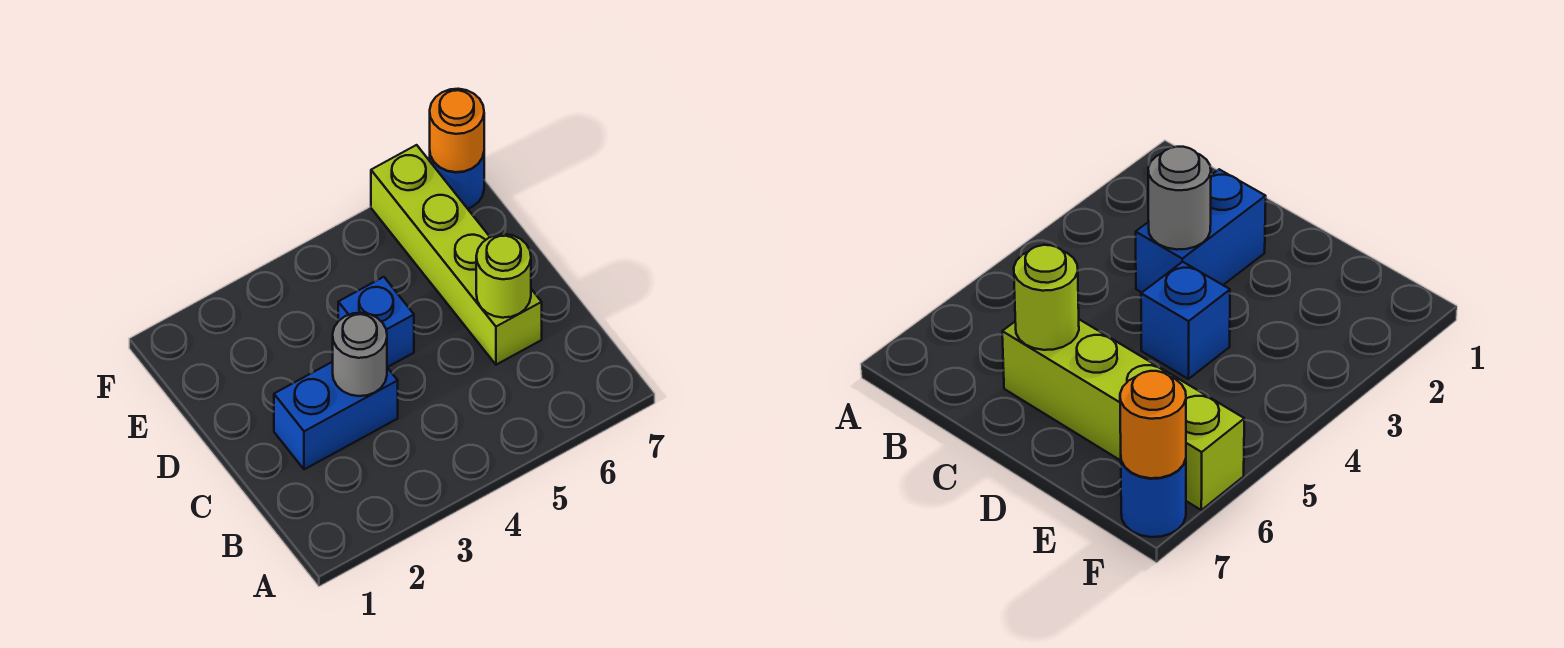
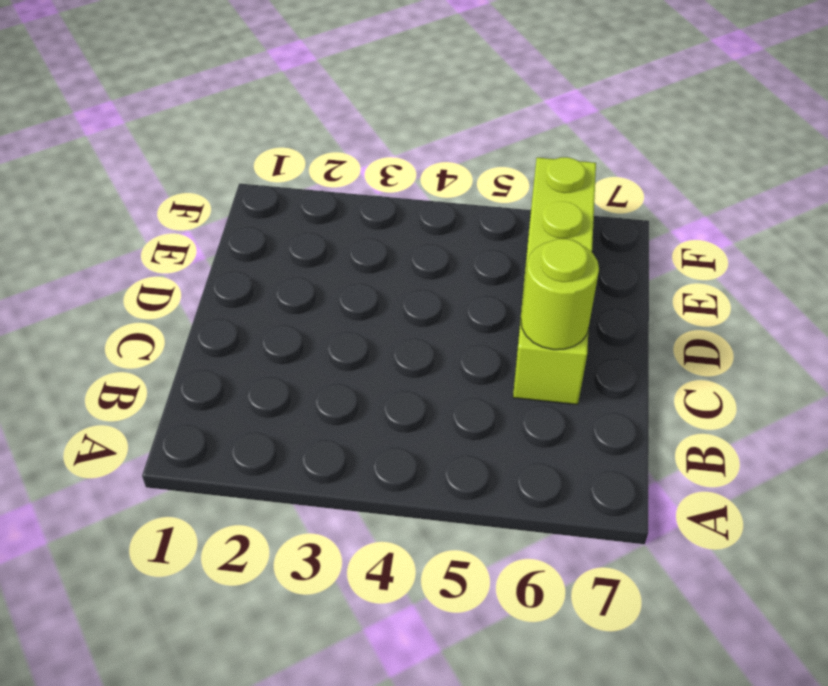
none -> blue brick C2:C3 level 1
none -> blue brick D4 level 1

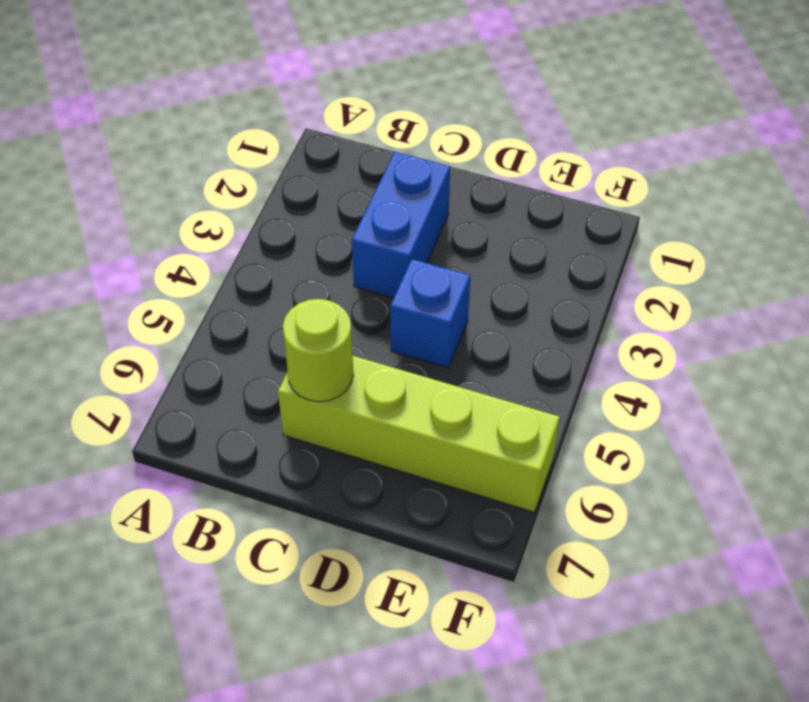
none -> blue round brick F7 level 1
none -> grey round brick C3 level 2

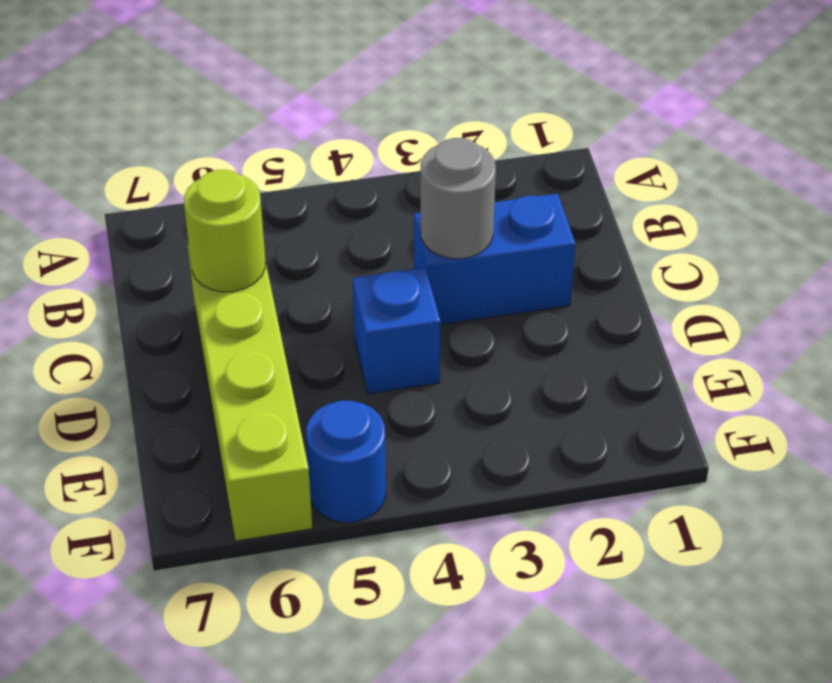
blue round brick F5 level 1 -> blue round brick F7 level 1
none -> orange round brick F7 level 2

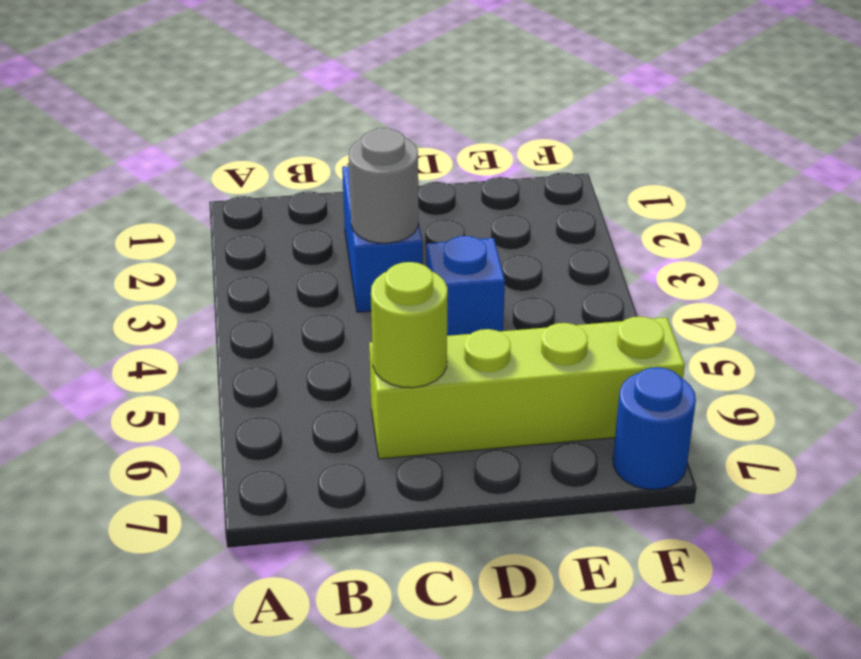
none -> orange round brick F7 level 2

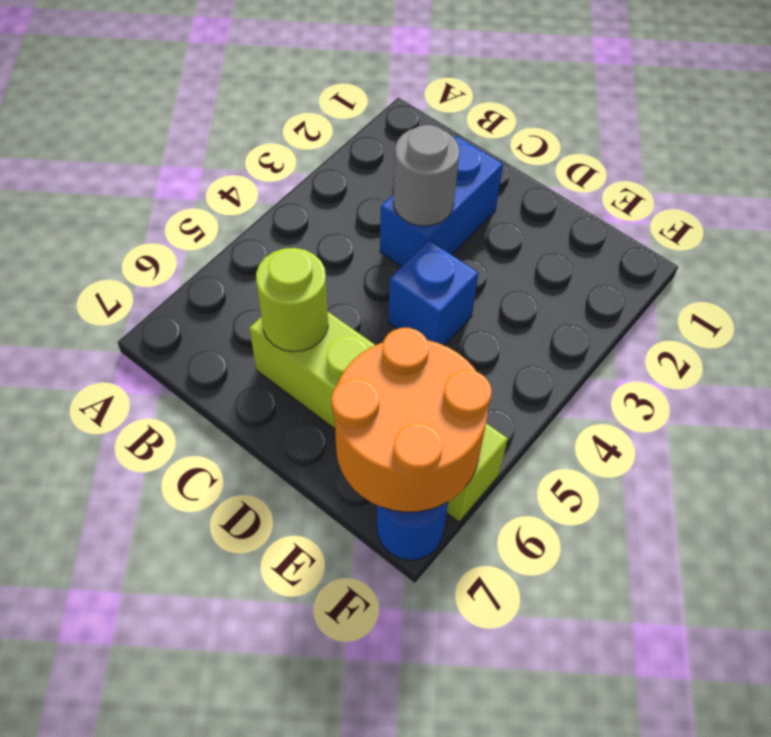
orange round brick E6:F7 level 2 -> orange round brick F7 level 2

